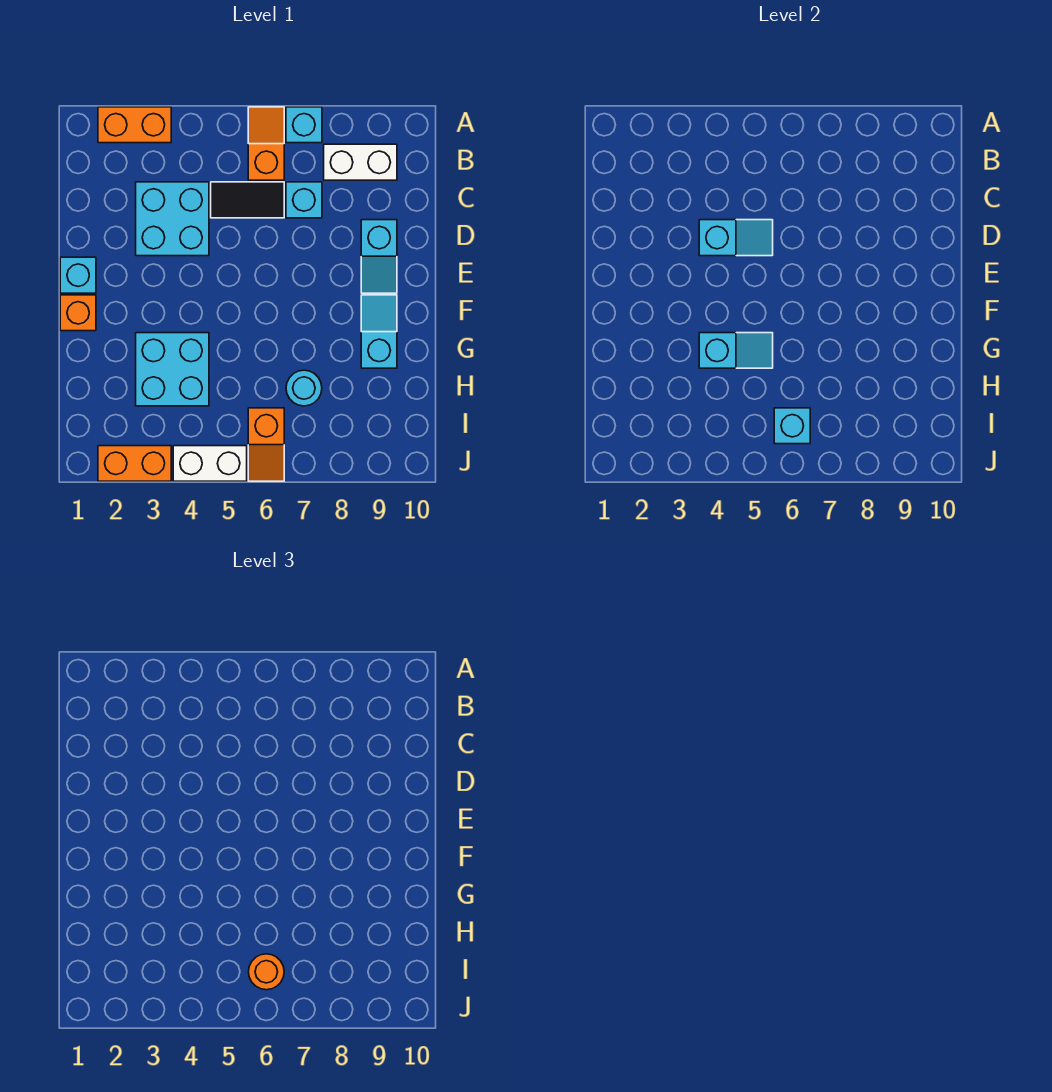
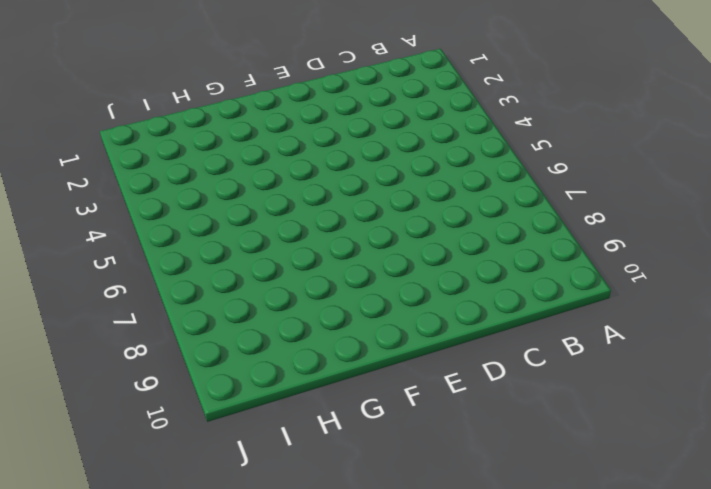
none -> orange brick A2:A3 level 1
none -> orange slope A6:B6 level 1 top B
none -> cyan brick A7 level 1

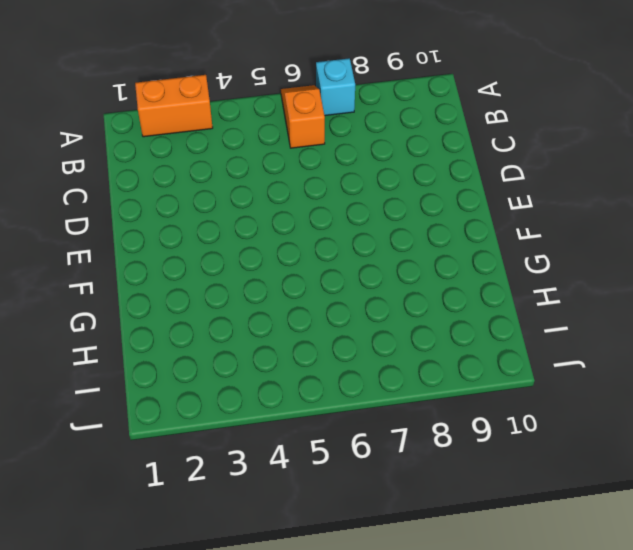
none -> white brick B8:B9 level 1
none -> cyan brick C3:D4 level 1
none -> black tile C5:C6 level 1

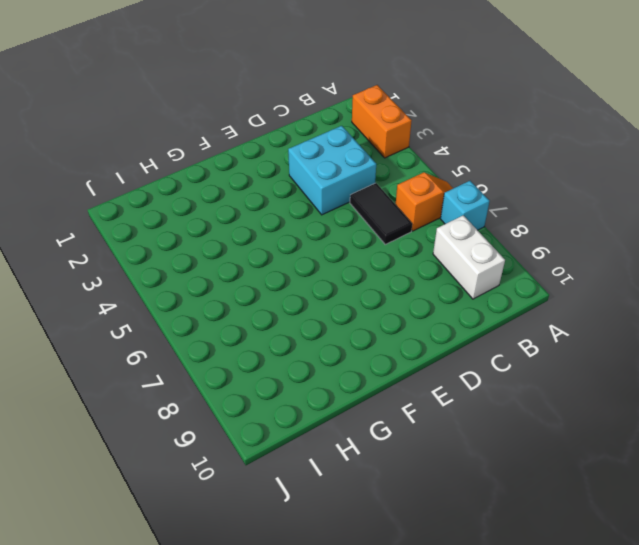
none -> cyan brick C7 level 1
none -> cyan slope D9:E9 level 1 top D
none -> cyan brick E1 level 1

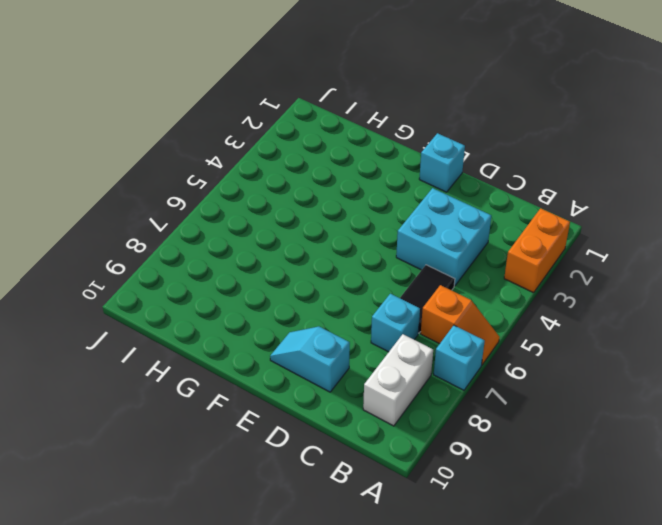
none -> orange brick F1 level 1
none -> cyan slope F9:G9 level 1 top G
none -> cyan brick G3:H4 level 1

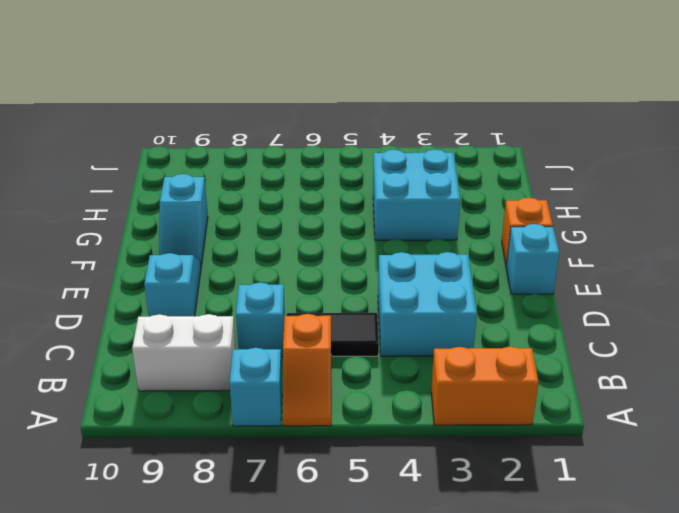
none -> cyan round brick H7 level 1
none -> orange slope I6:J6 level 1 top I
none -> orange brick J2:J3 level 1

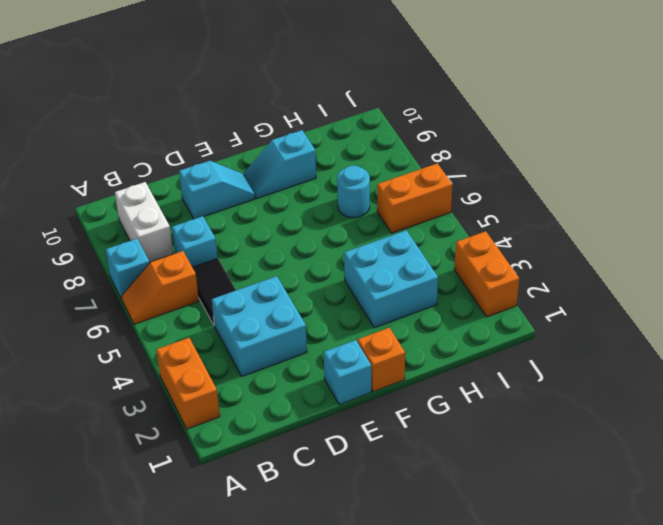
orange brick I6:J6 level 1 -> orange slope I6:J6 level 1 top I
none -> white brick J4:J5 level 1
none -> cyan slope D4:D5 level 2 top 4
none -> cyan slope G4:G5 level 2 top 4

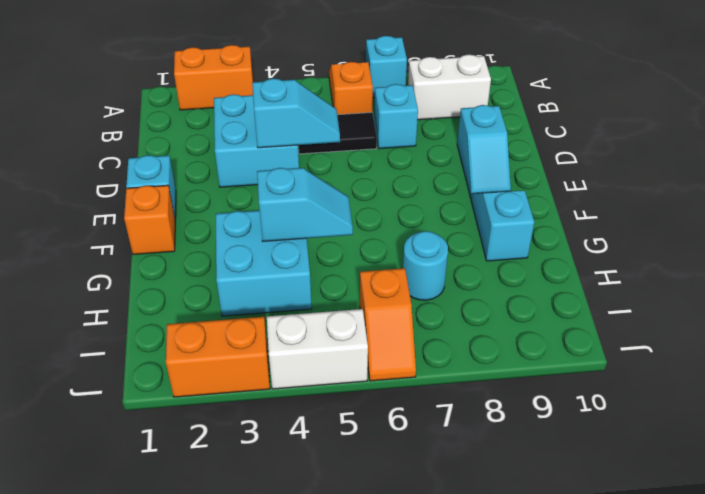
none -> cyan brick I6 level 2
none -> orange round brick I6 level 3

